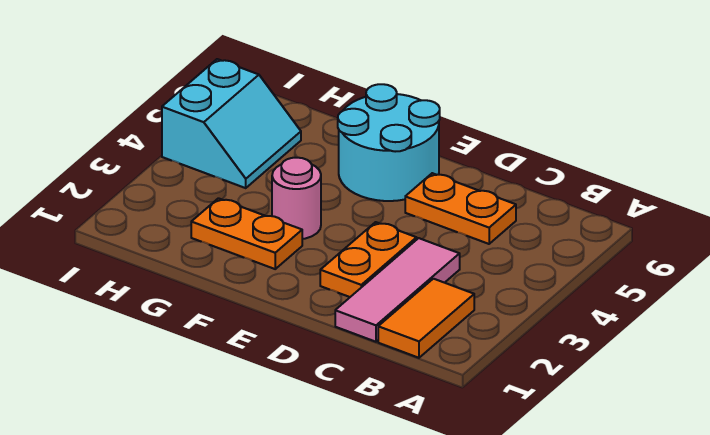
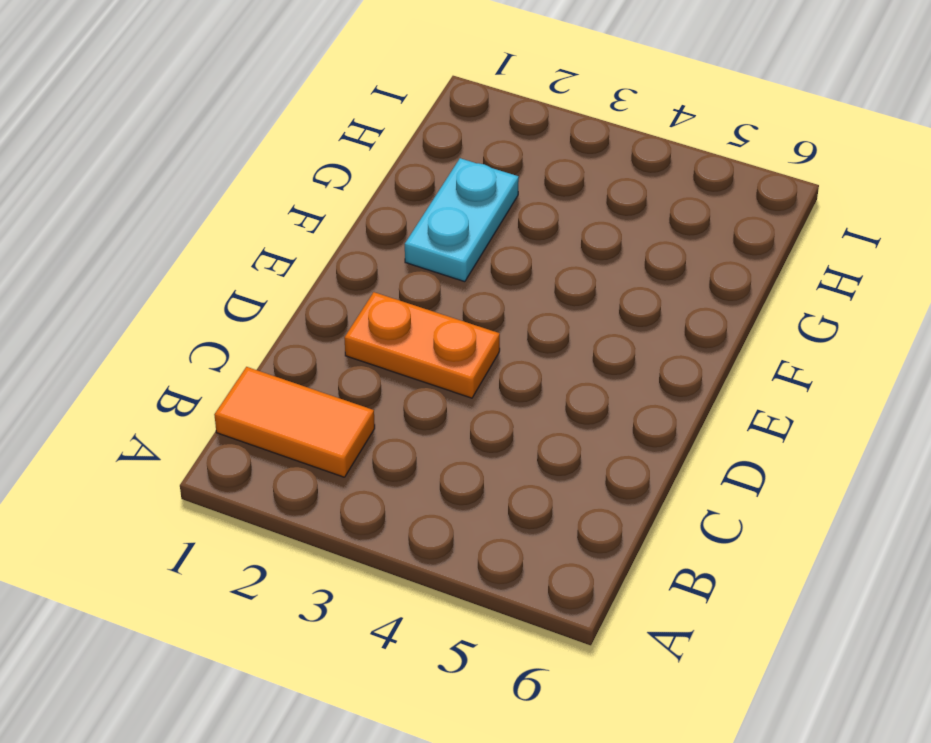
cyan plate F2:G2 level 1 -> orange plate F2:G2 level 1
none -> pink tile C1:C3 level 1
none -> orange plate C5:D5 level 1

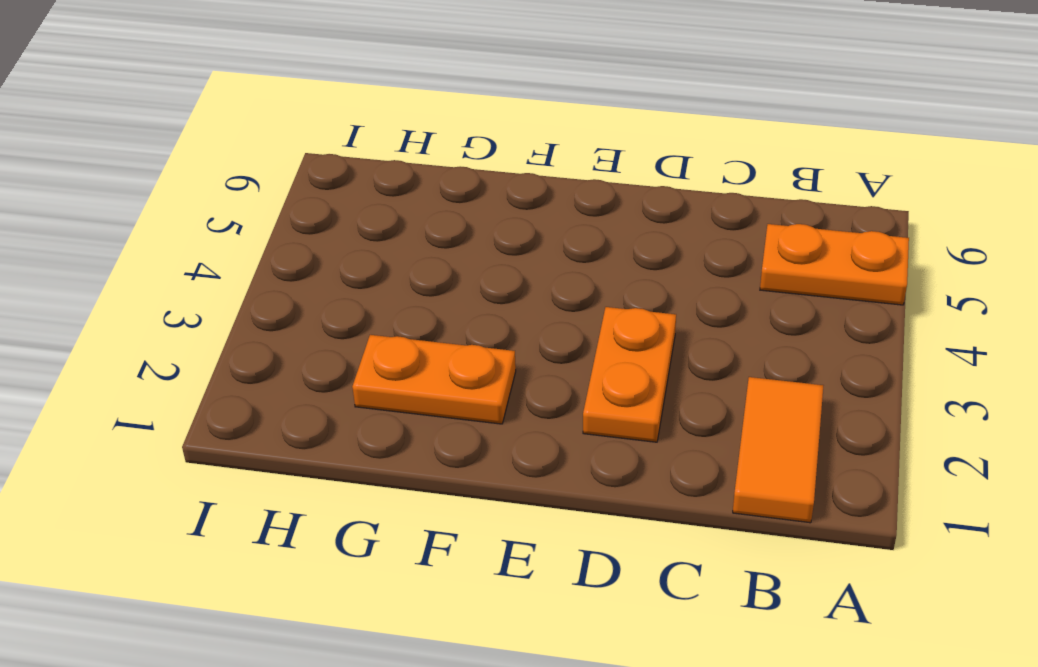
orange plate A5:B5 level 1 -> orange plate C5:D5 level 1
none -> pink tile C1:C3 level 1
none -> cyan round brick E5:F6 level 1

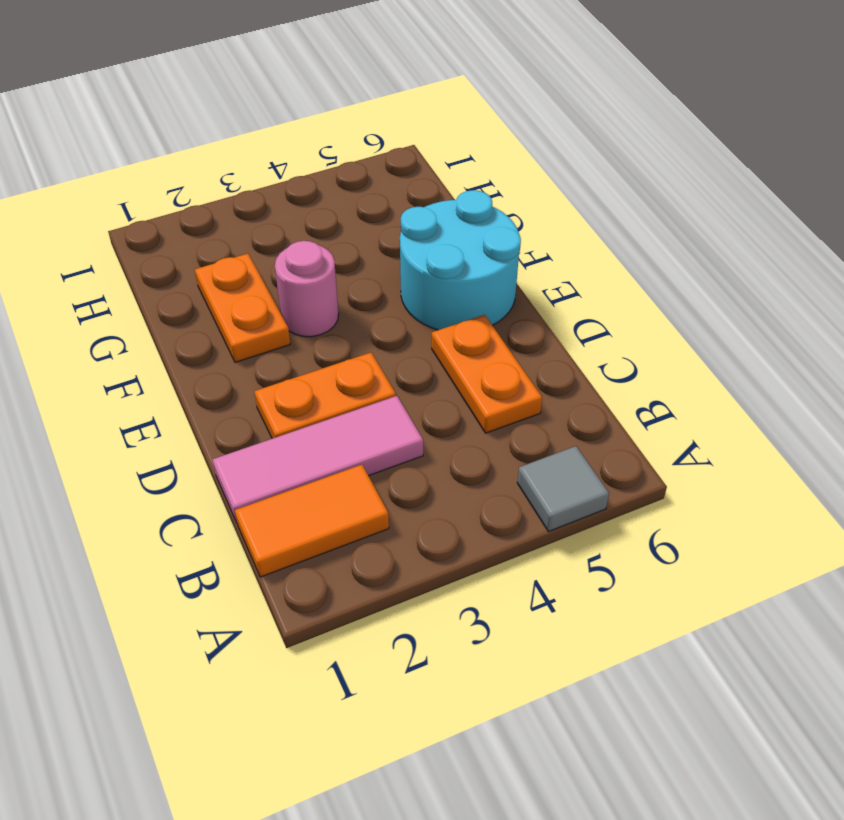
grey tile A5 level 1 -> none
none -> cyan slope H4:I5 level 1 top I

